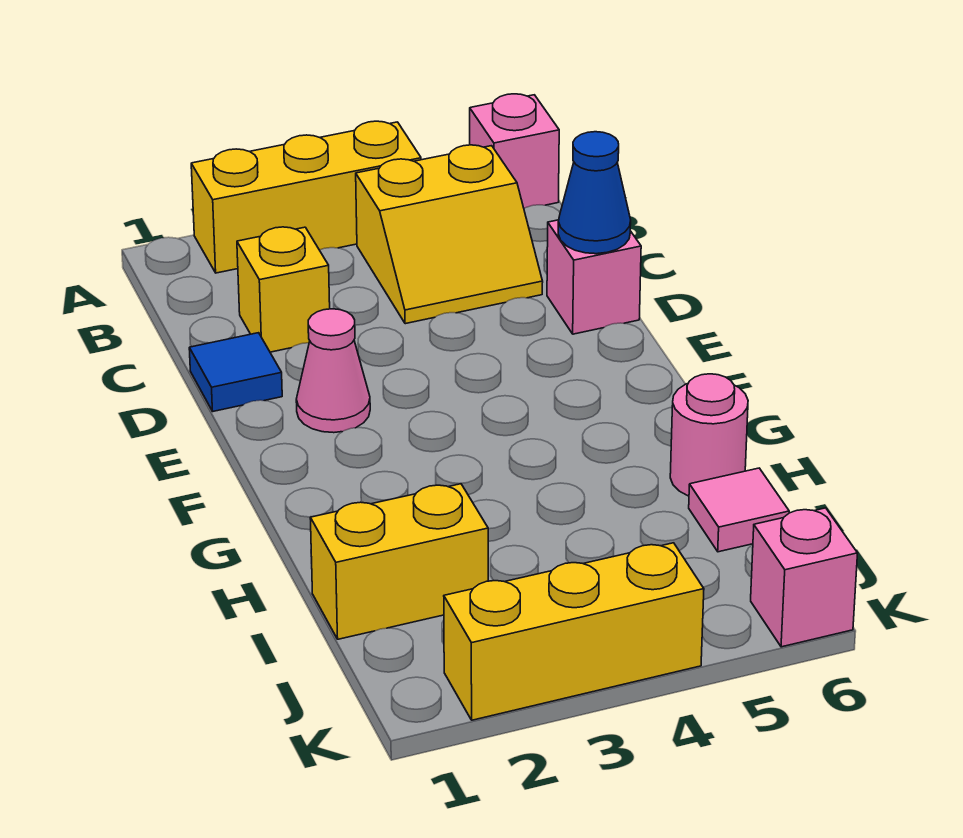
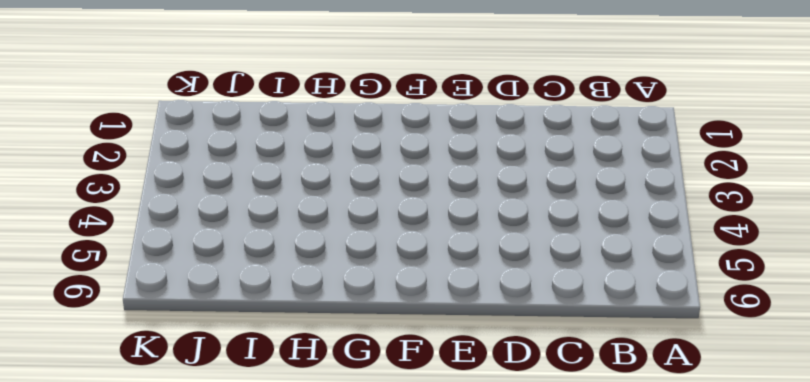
none -> yellow brick A2:A4 level 1
none -> pink brick A6 level 1
none -> yellow slope B4:C5 level 1 top B

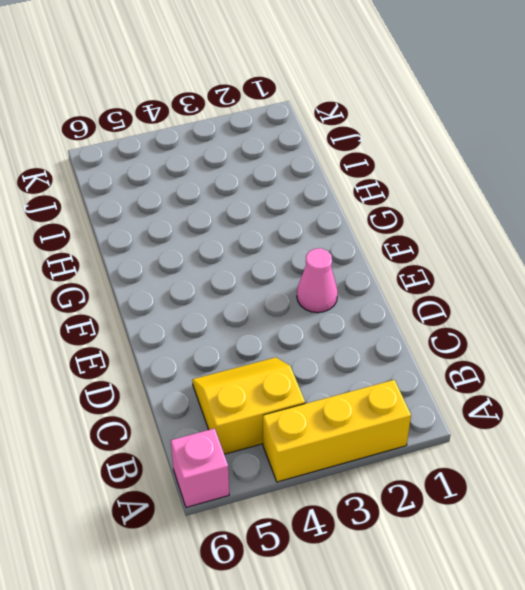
none -> yellow brick C2 level 1
none -> blue tile D1 level 1
none -> pink brick D6 level 1

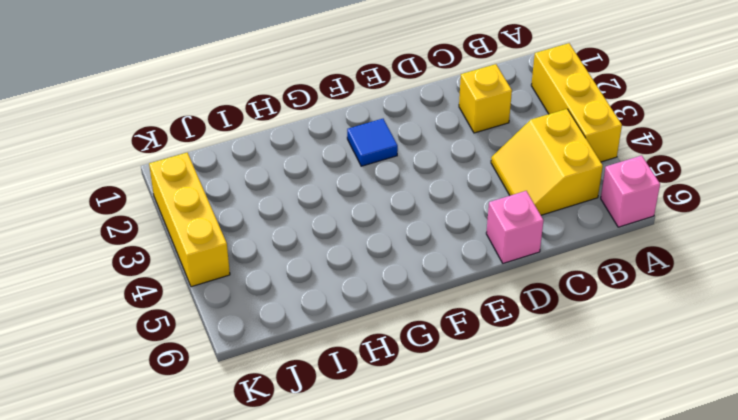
blue tile F2 level 1 -> blue tile D1 level 1
none -> pink cone E2 level 1
none -> pink round brick H6 level 1
none -> yellow brick I1:I2 level 1

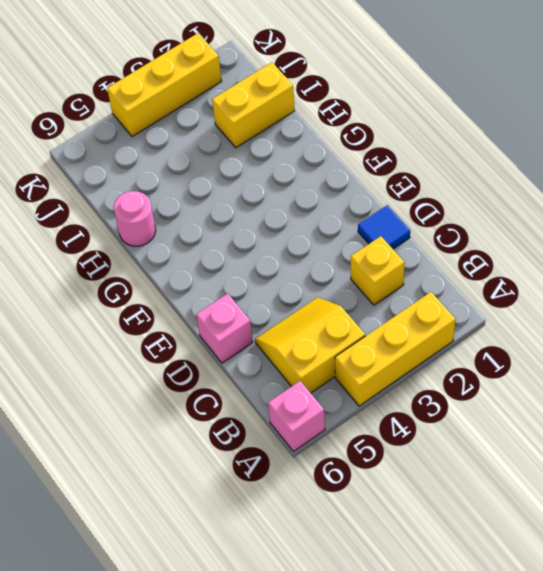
none -> pink cone E2 level 1
none -> pink tile I6 level 1
none -> pink brick K6 level 1

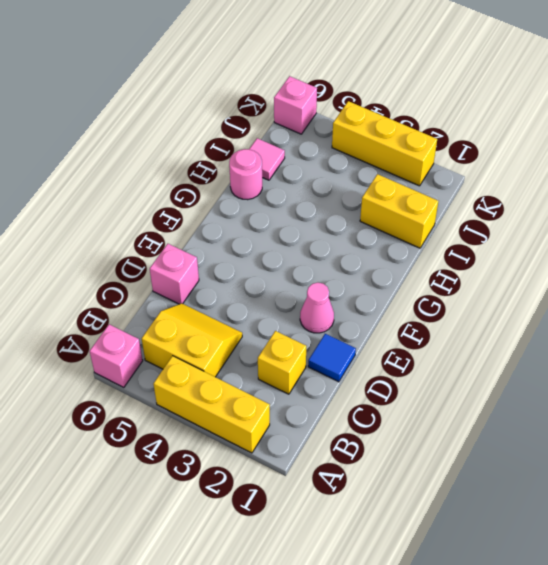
none -> blue cone D6 level 2

